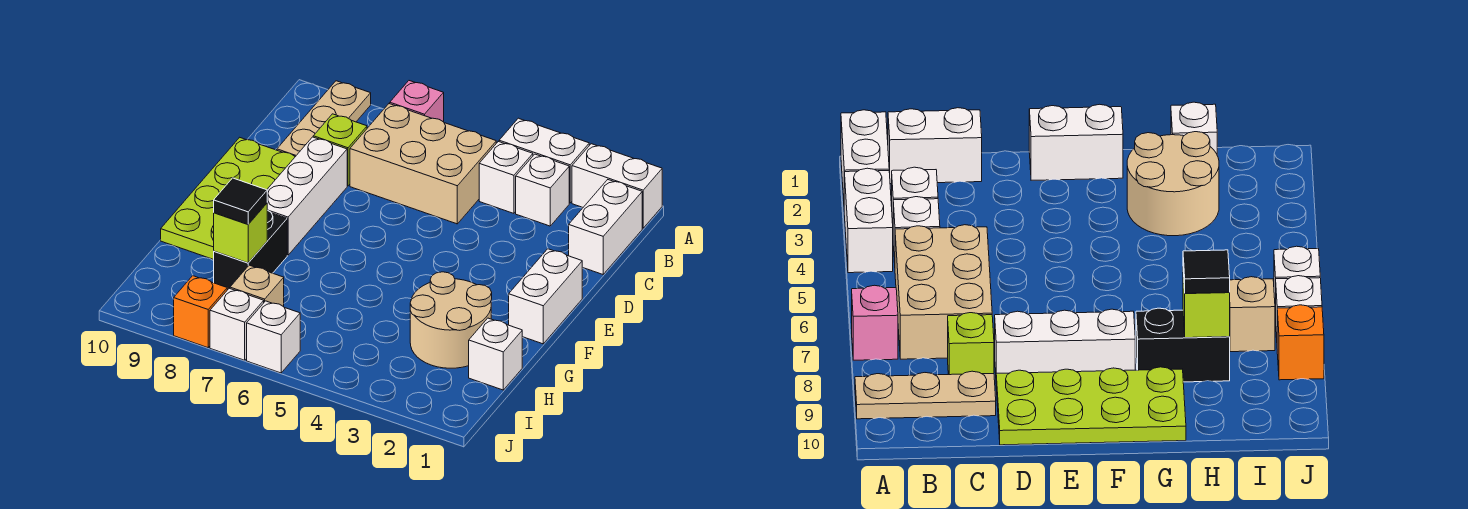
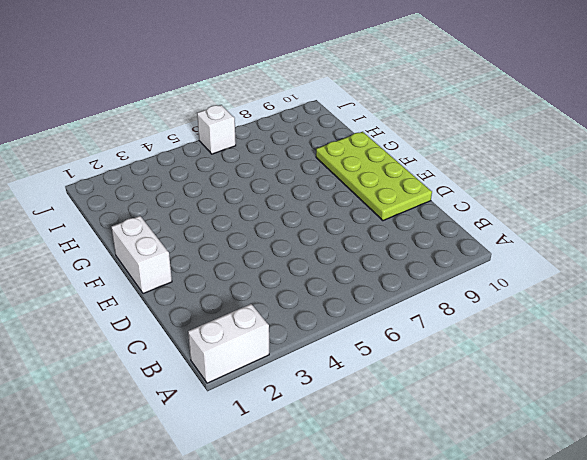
none -> white brick A3:A4 level 1
none -> pink brick A7 level 1
none -> tan plate A9:C9 level 1

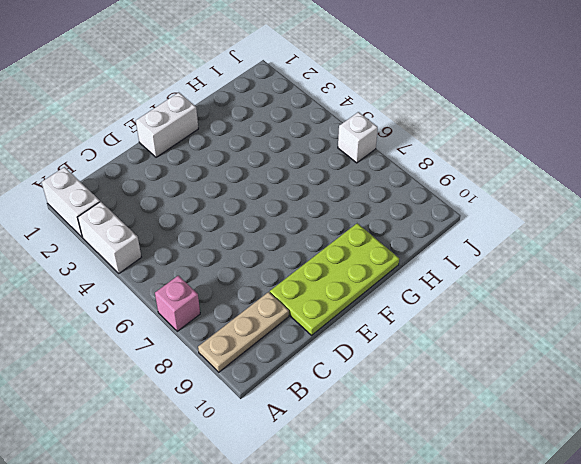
none -> white brick B1:C1 level 1
none -> white brick B3 level 1
none -> white brick B4 level 1

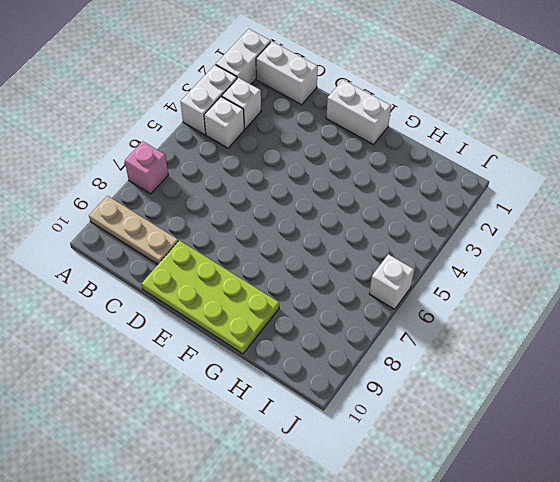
none -> tan brick B5:C7 level 1
none -> lime brick C8 level 1
none -> white brick D8:F8 level 1

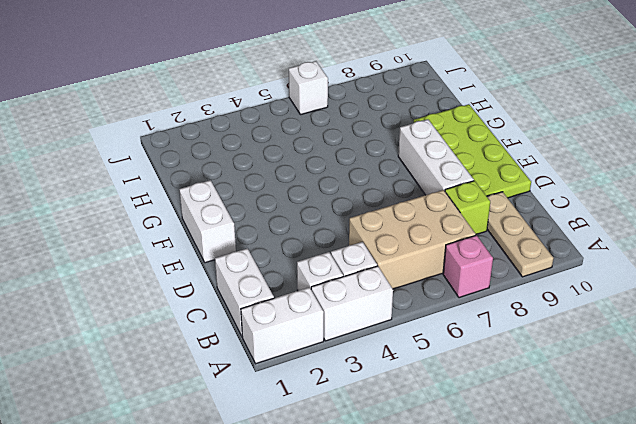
none -> tan round brick G2:H3 level 1
none -> black brick G8:H8 level 1
none -> white brick H1 level 1

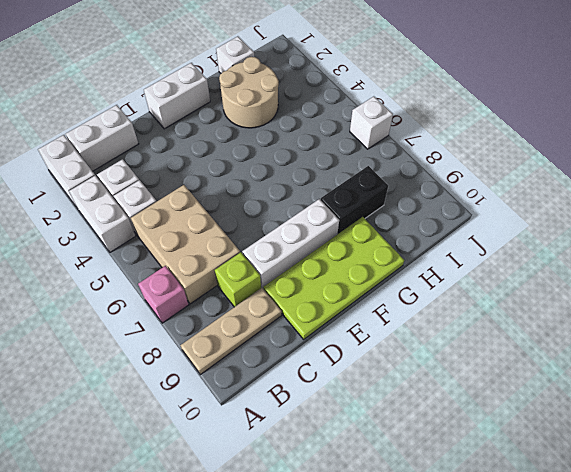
none -> tan brick I7 level 1
none -> white brick J7 level 1
none -> orange brick J8 level 1

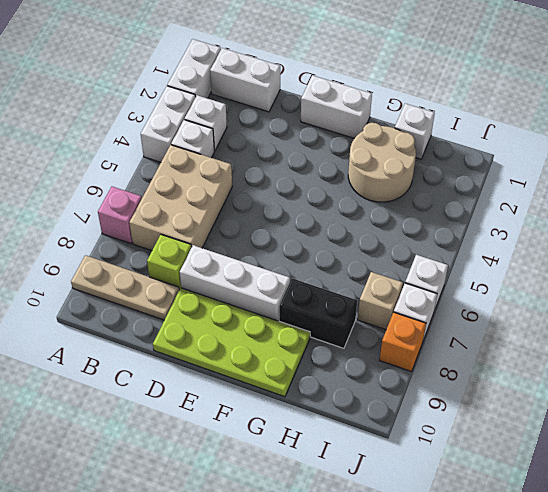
none -> lime brick H8 level 2
none -> black tile H8 level 3

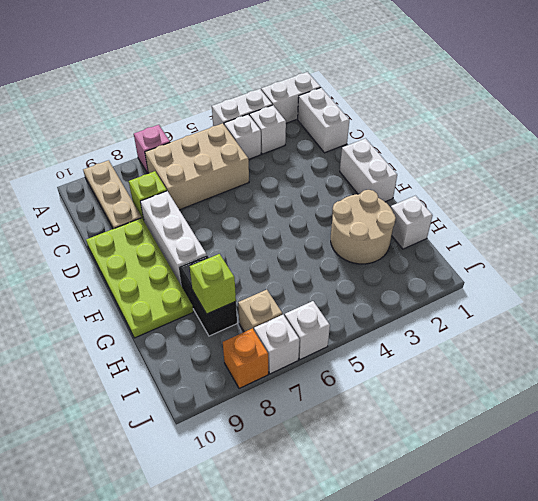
none -> black tile H8 level 3

